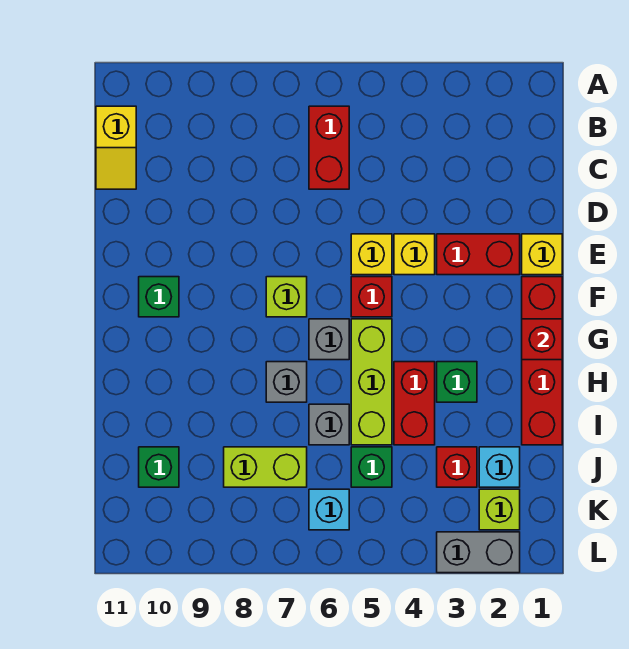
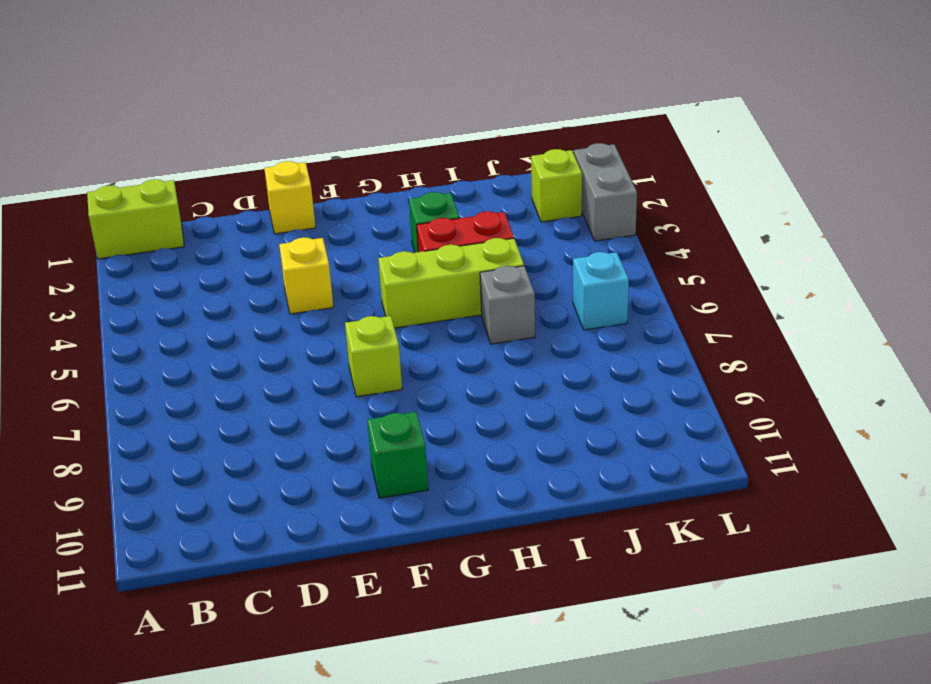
lime brick A1:B1 level 1 -> lime brick J7:J8 level 1
none -> red brick B6:C6 level 1
none -> yellow slope B11:C11 level 1 top B
none -> red brick E2:E3 level 1

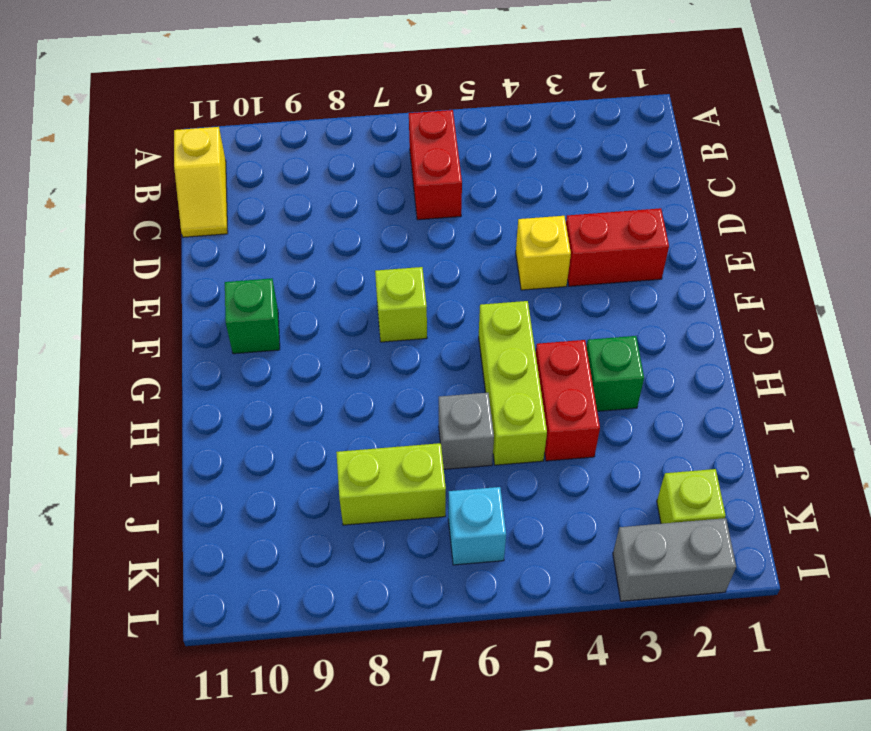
none -> yellow brick E1 level 1
none -> yellow brick E5 level 1
none -> red brick F1:I1 level 1

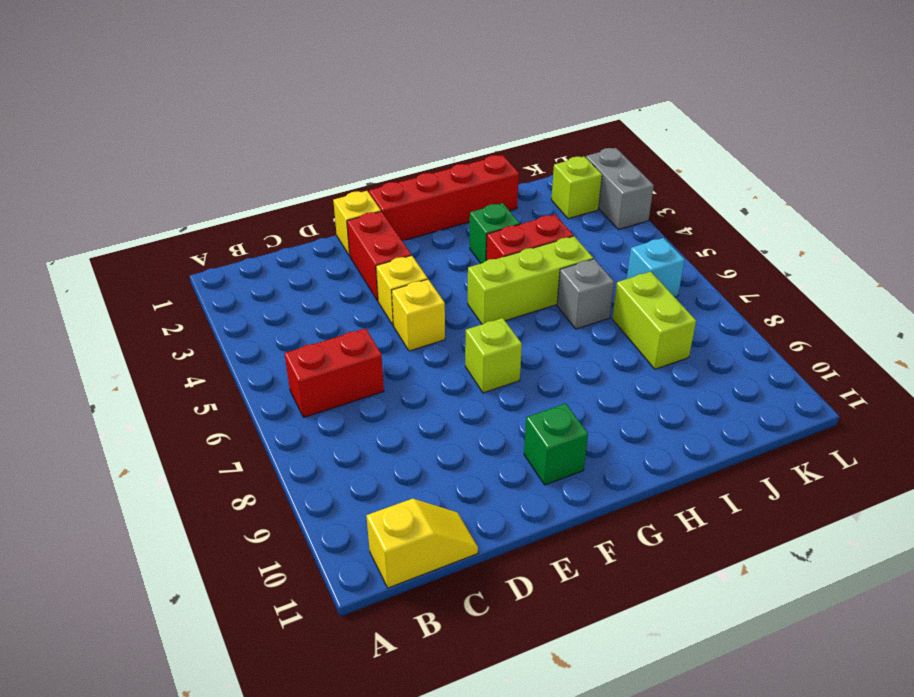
none -> red brick F5 level 1
none -> grey brick G6 level 1
none -> grey brick H7 level 1

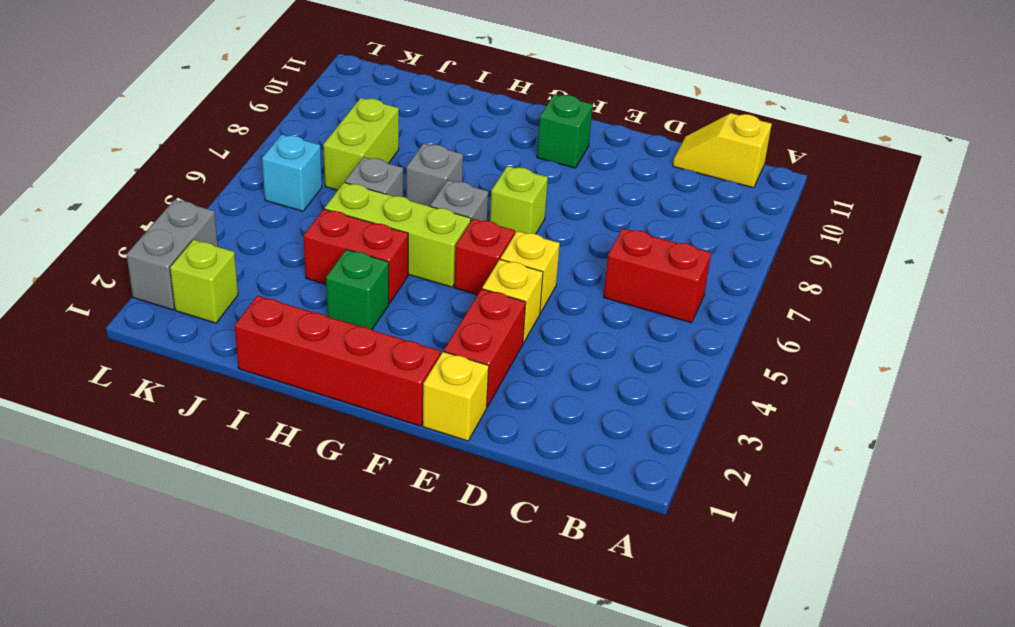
none -> cyan brick J2 level 1
none -> red brick J3 level 1
none -> green brick J5 level 1

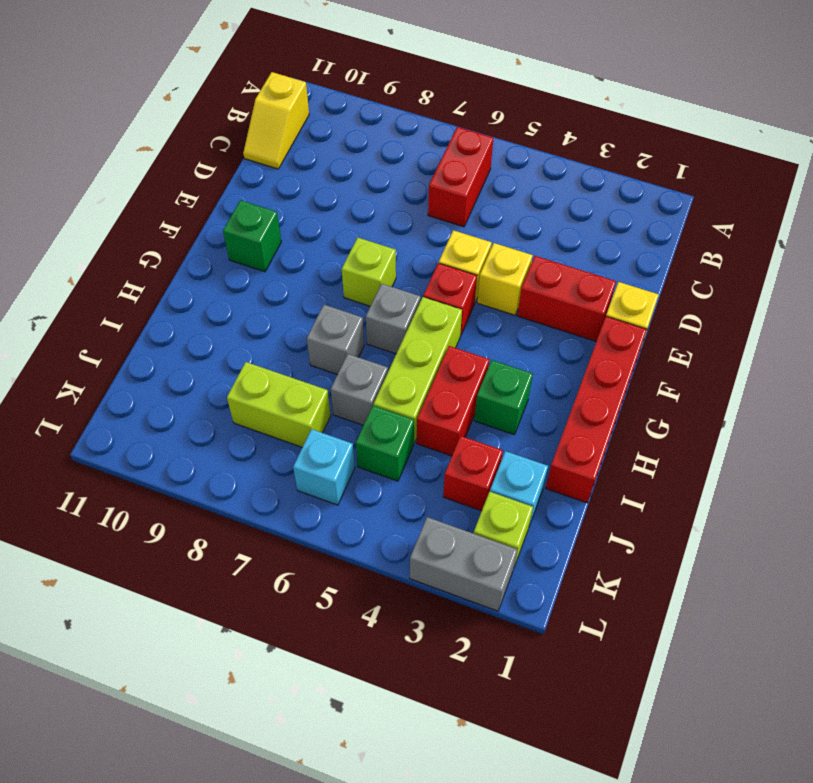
none -> green brick J10 level 1
none -> red brick G1 level 2

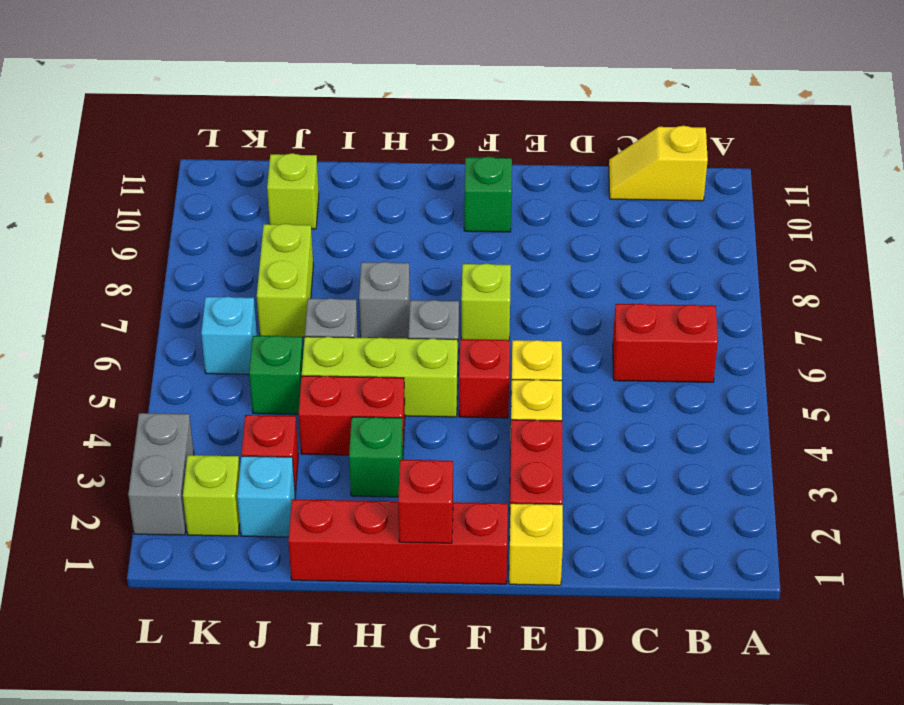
lime brick J10 level 1 -> green brick J10 level 1

